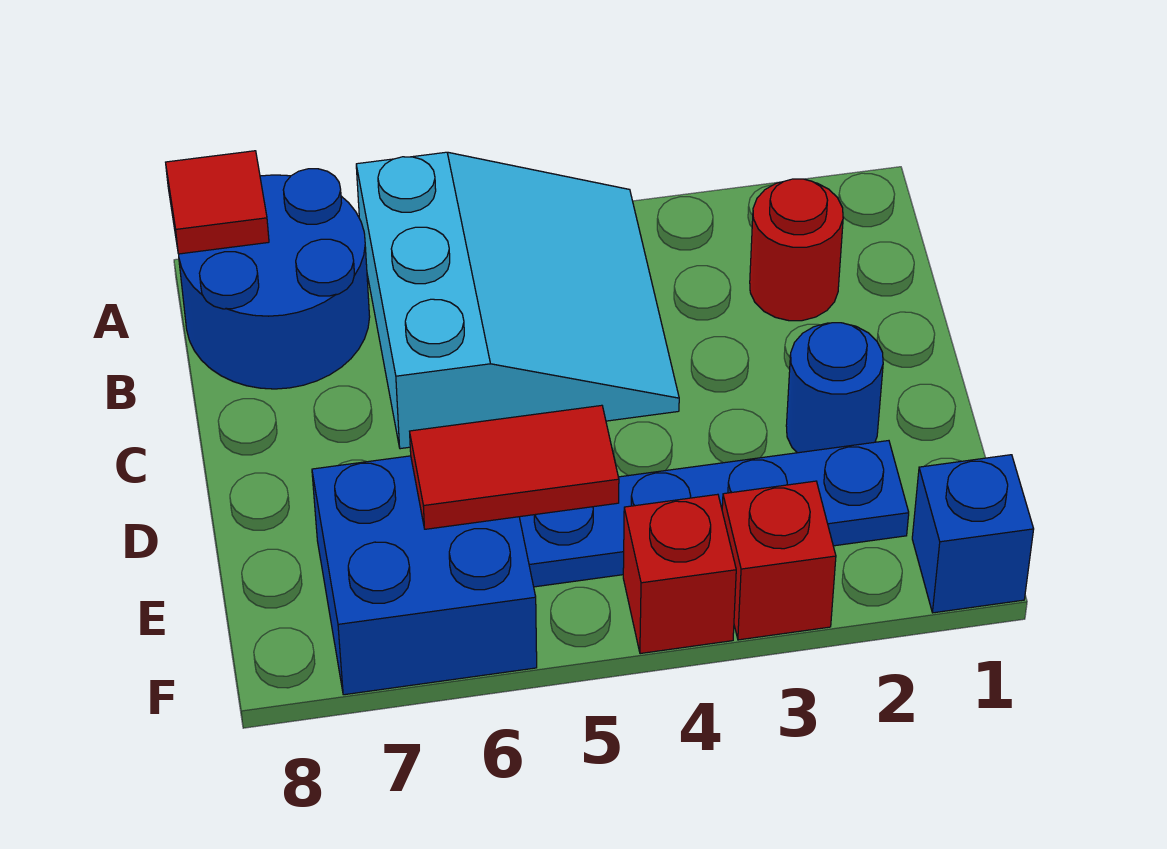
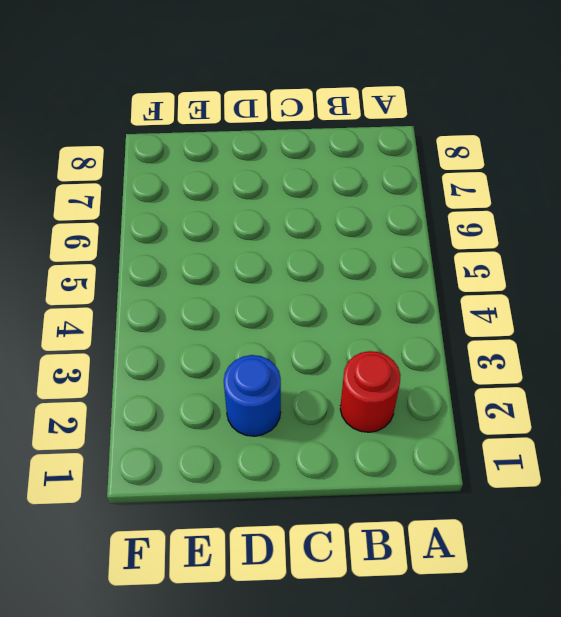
none -> cyan slope A4:C6 level 1 top 6
none -> blue round brick A7:B8 level 1

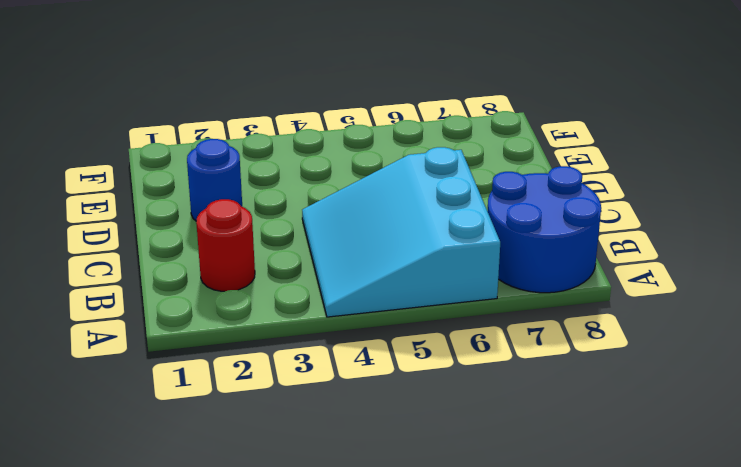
none -> blue plate E2:E5 level 1
none -> blue brick E6:F7 level 1

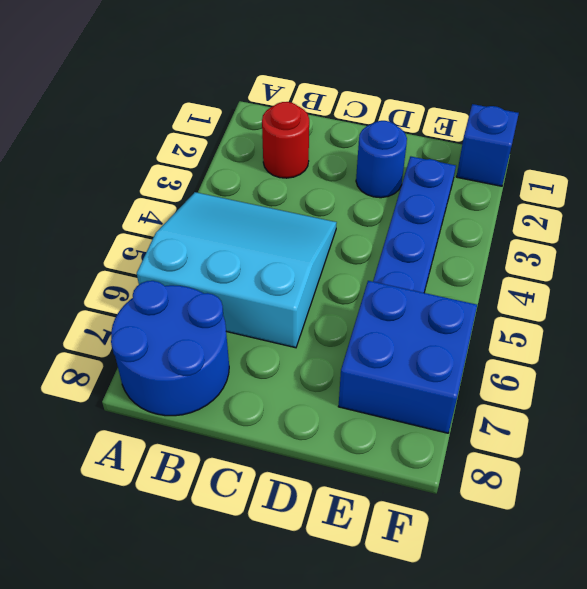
none -> red brick F3 level 1
none -> red brick F4 level 1

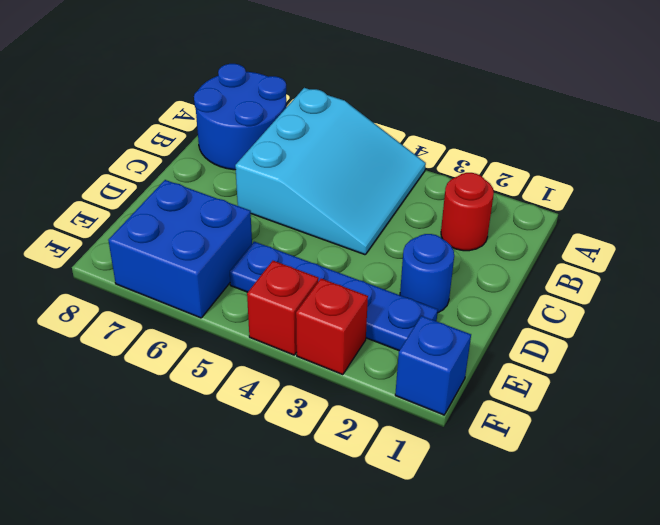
none -> red tile A8 level 2
none -> red tile E5:E6 level 2

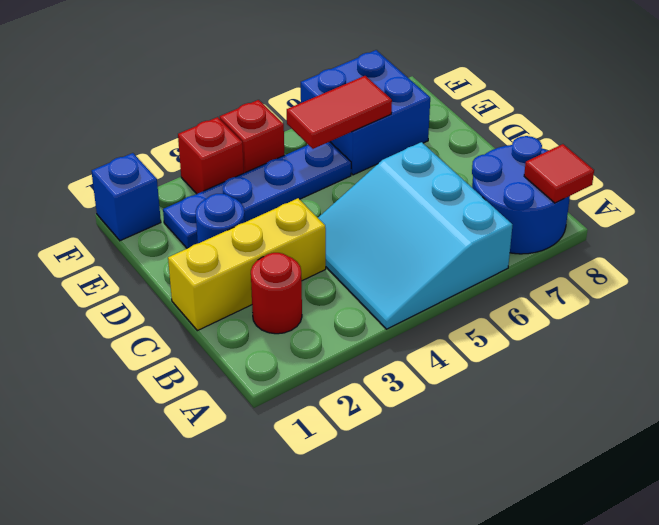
yellow brick C1:C3 level 1 -> none

